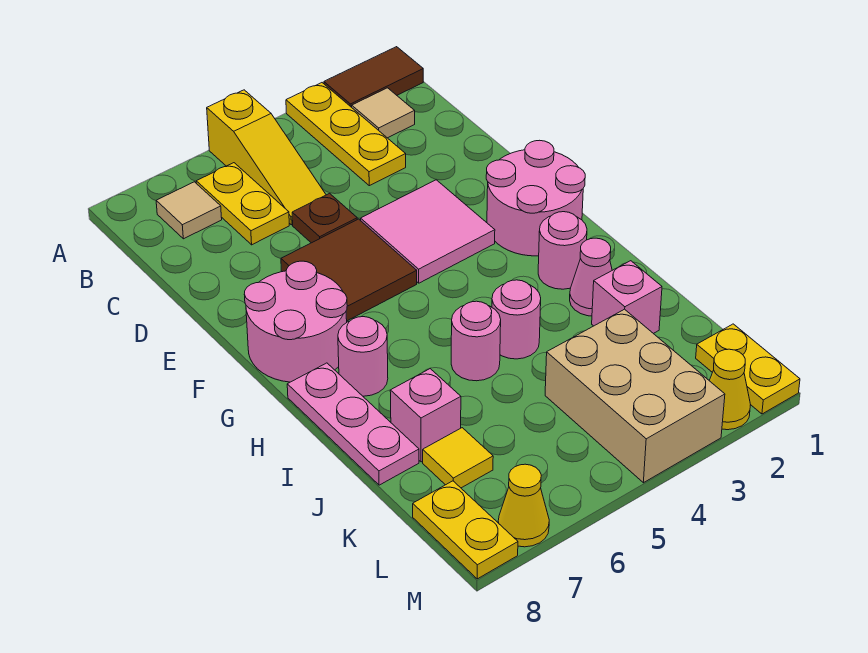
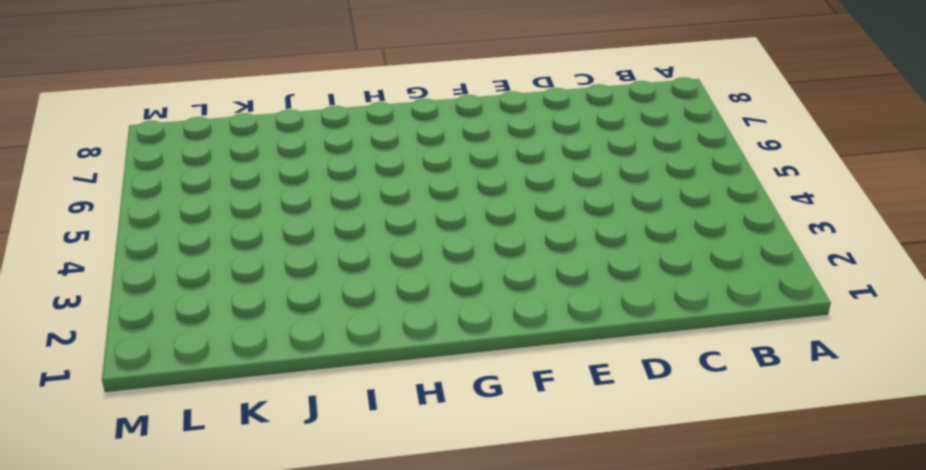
none -> brown tile A1:A2 level 1
none -> yellow plate A3:C3 level 1
none -> yellow slope A5:C5 level 1 top A

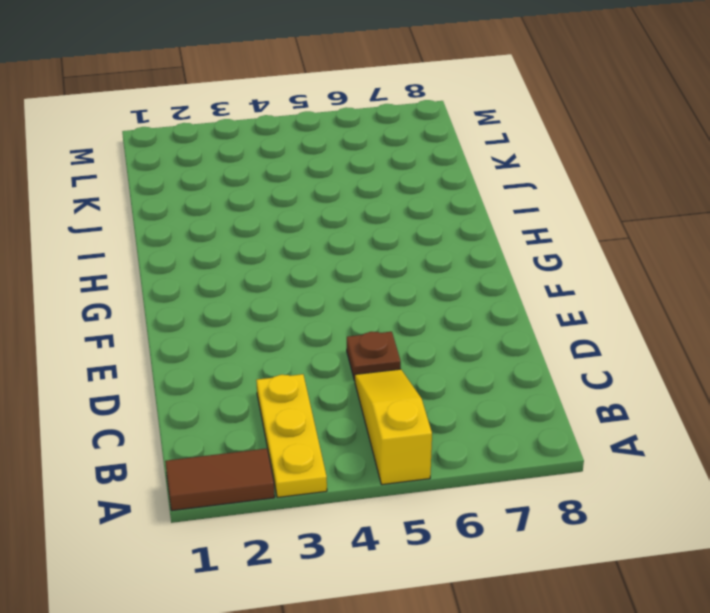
none -> tan tile B2 level 1
none -> yellow plate B6:C6 level 1
none -> tan tile B7 level 1

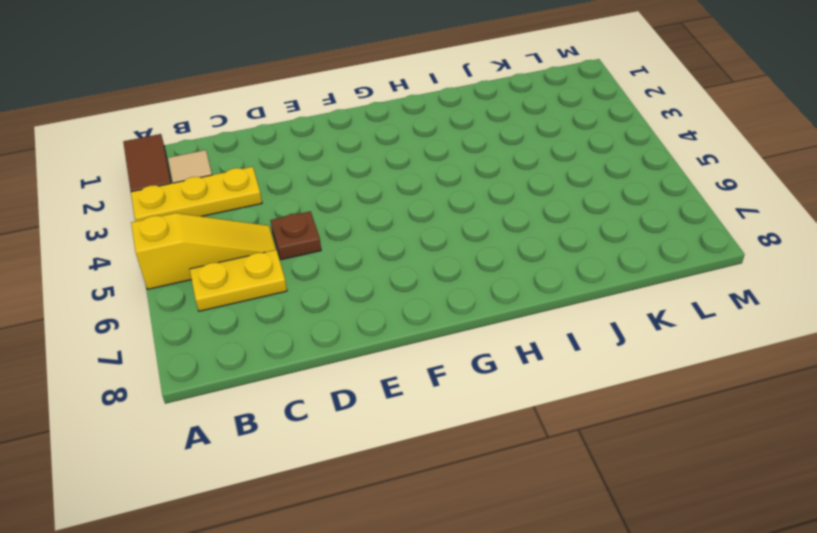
none -> tan tile B7 level 1
none -> pink tile E3:F4 level 1
none -> brown tile E5:F6 level 1

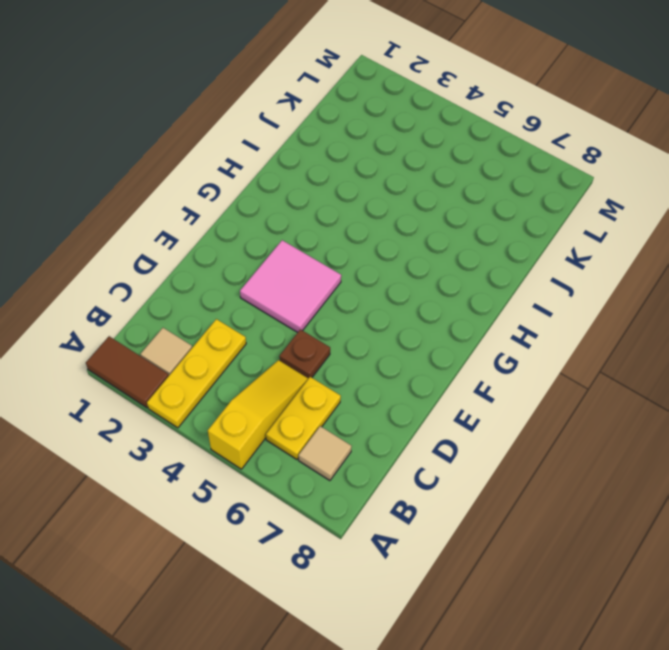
none -> brown tile E5:F6 level 1
none -> pink round brick F1:G2 level 1
none -> pink round brick F7:G8 level 1

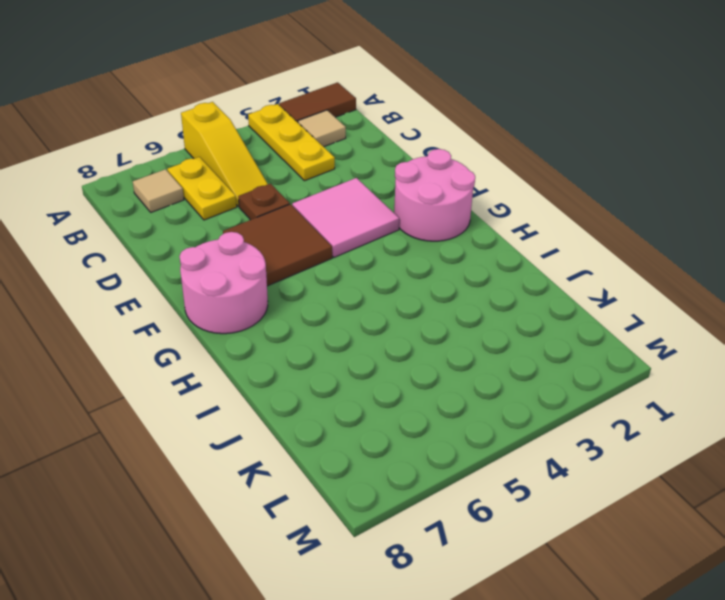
none -> pink round brick H2 level 1
none -> pink round brick H7 level 1
none -> pink plate H8:J8 level 1

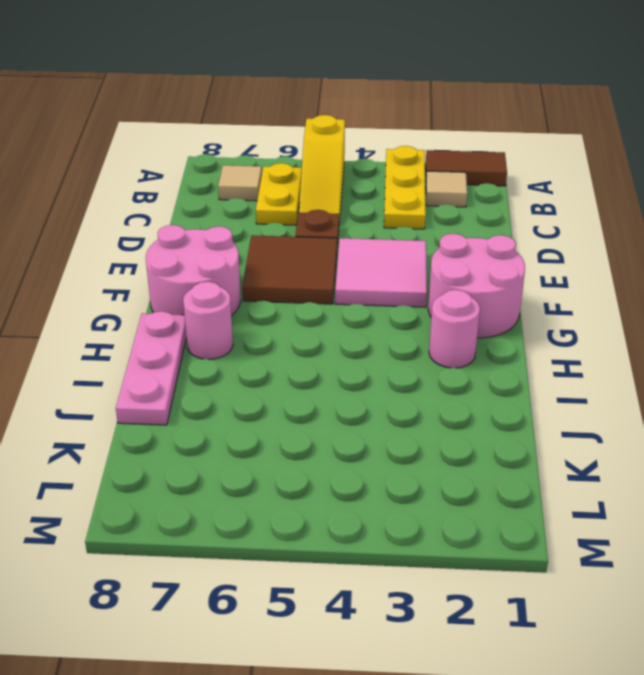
none -> pink cone I2 level 1
none -> pink round brick I4 level 1
none -> pink round brick I5 level 1

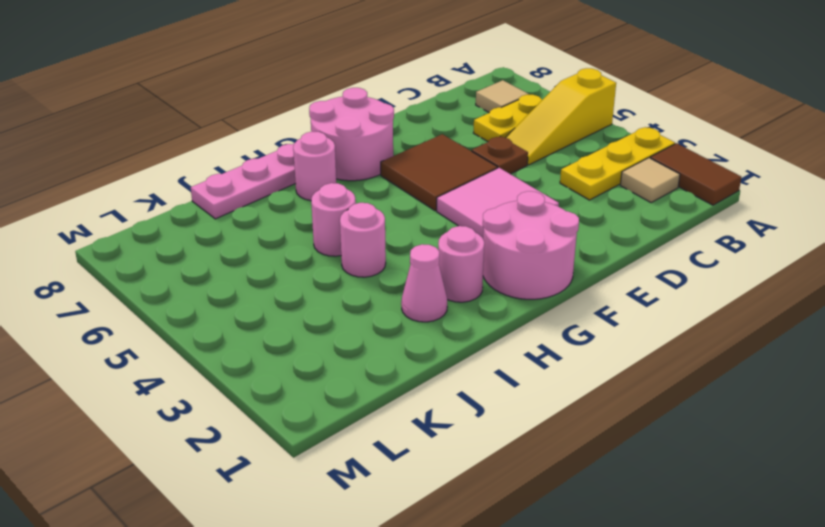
none -> pink brick J2 level 1
none -> pink brick J7 level 1
none -> tan brick K3:M4 level 1

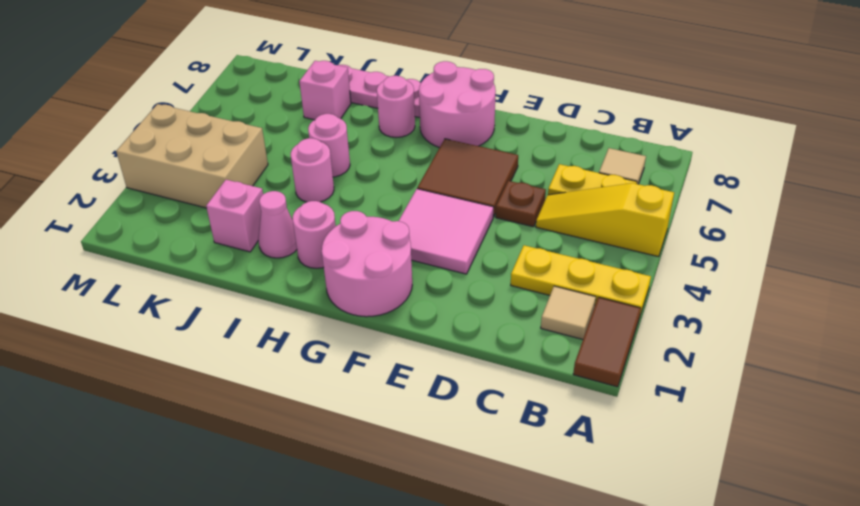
none -> yellow tile K7 level 1
none -> yellow plate L1:M1 level 1
none -> yellow plate L8:M8 level 1

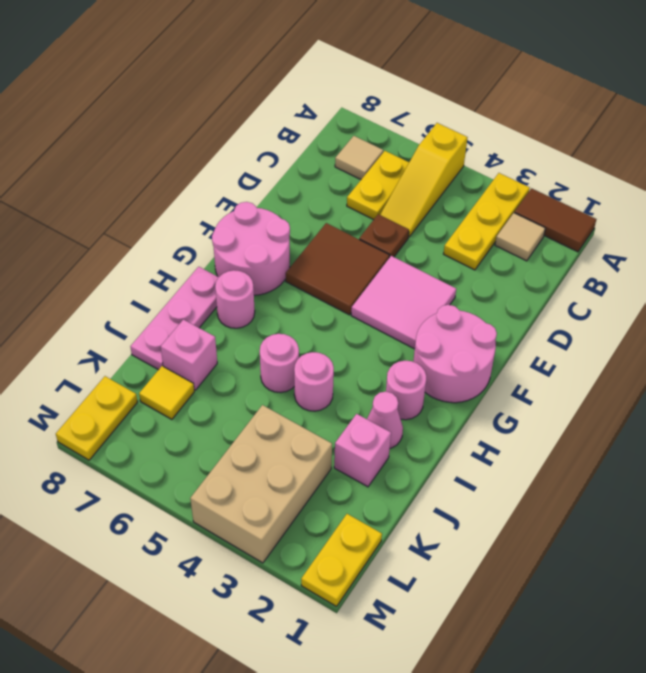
none -> yellow cone M2 level 1
none -> yellow cone M7 level 1

